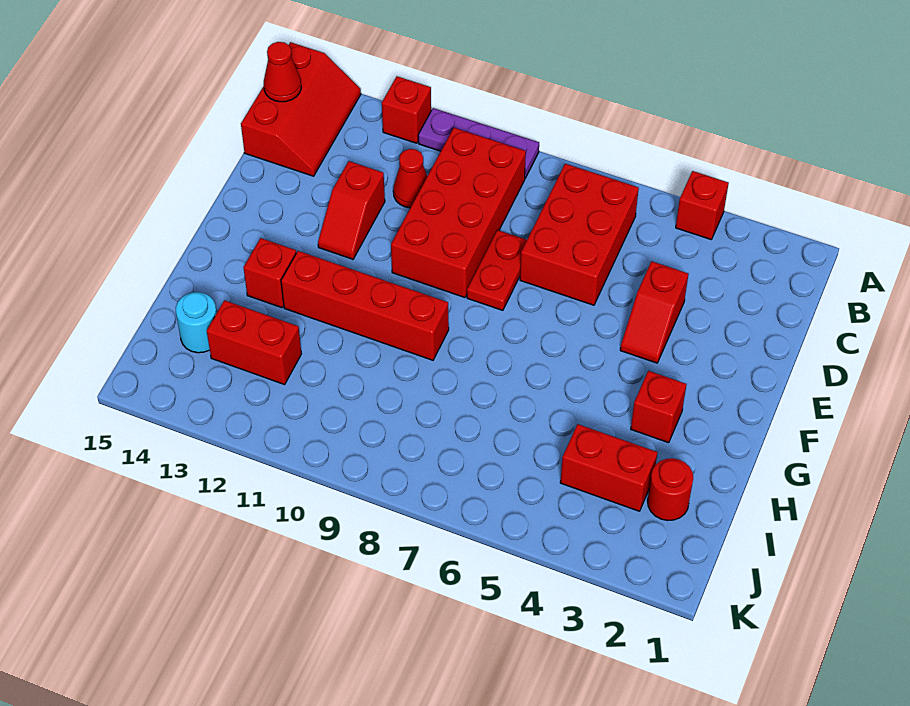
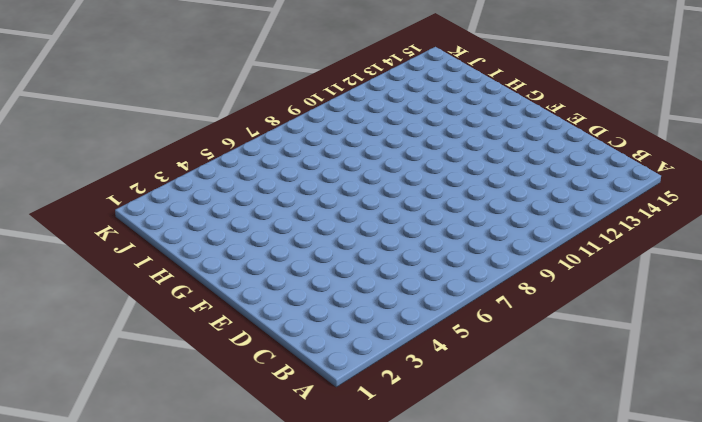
none -> red brick A4 level 1
none -> purple plate A9:A11 level 1
none -> red brick A12 level 1

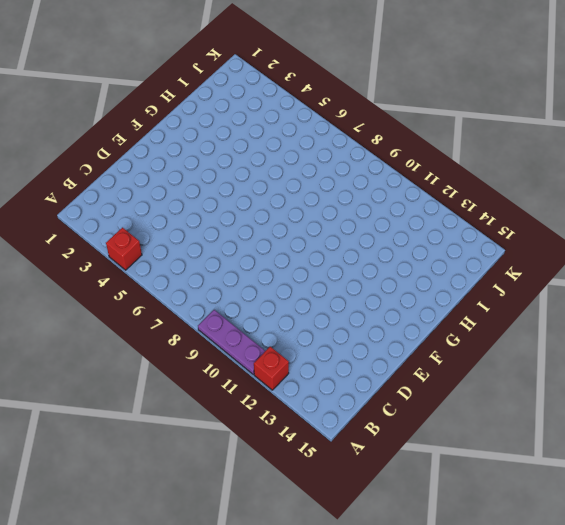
none -> red slope A14:C15 level 1 top 15
none -> red brick B6:D7 level 1
none -> red brick B9:E10 level 1

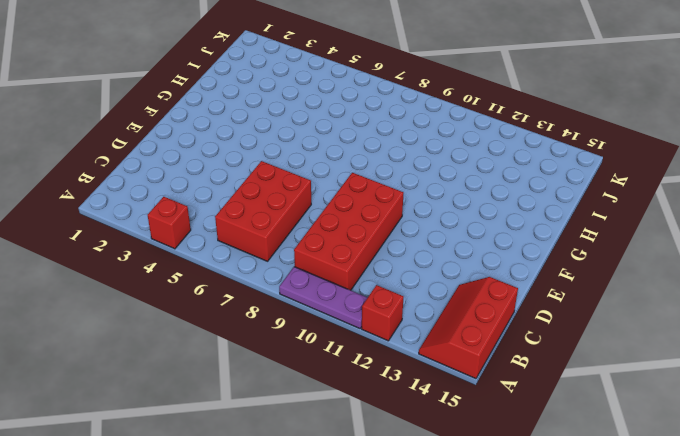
none -> red cone C11 level 1
none -> red slope D4:E4 level 1 top D
none -> red plate D8:E8 level 1

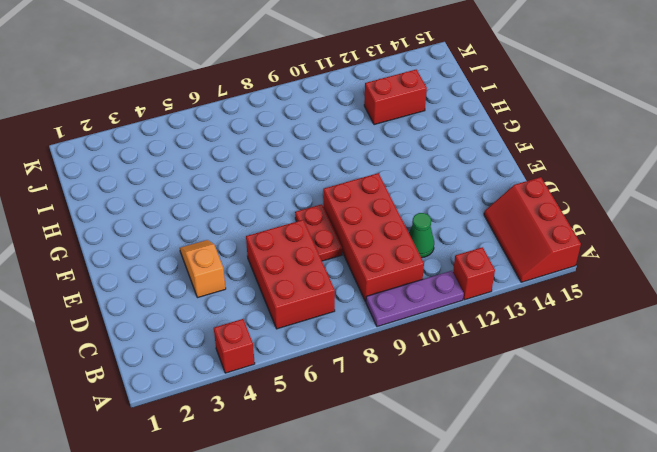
green cone C11 level 1 -> red cone C11 level 1
orange slope D4:E4 level 1 top D -> red slope D4:E4 level 1 top D
none -> red slope D12:E12 level 1 top D
none -> red brick G3 level 1
none -> red brick G9:G12 level 1

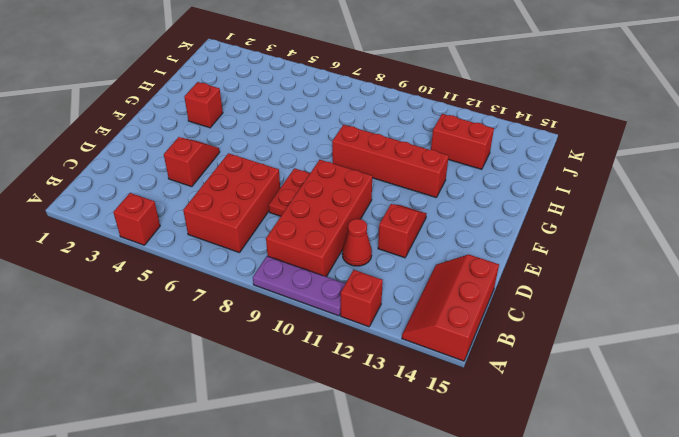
none -> red brick G13 level 1
none -> red round brick I2 level 1
none -> red brick I3:I4 level 1

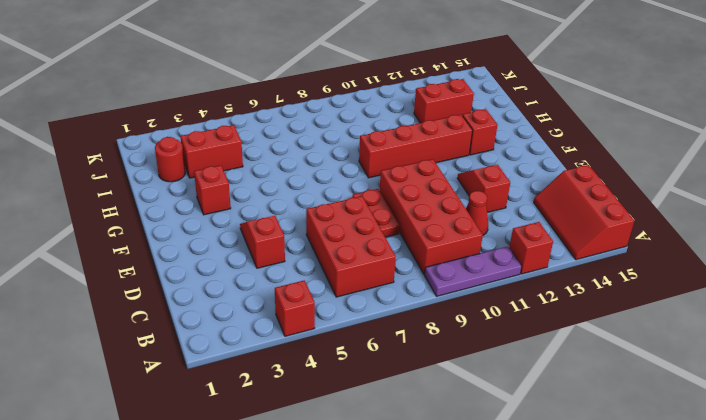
none -> cyan round brick I14 level 1
none -> red cone B15 level 2

